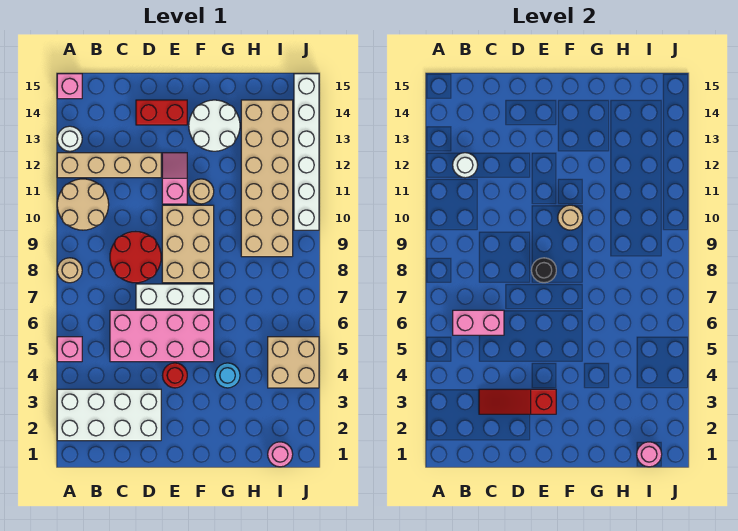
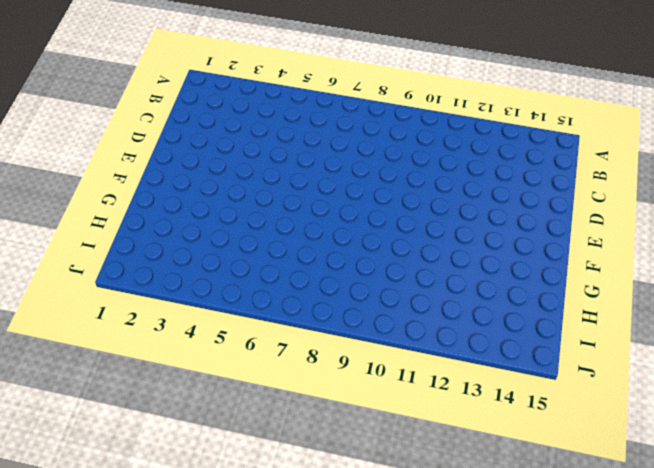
none -> white brick A2:D3 level 1
none -> pink brick A5 level 1
none -> tan round brick A8 level 1

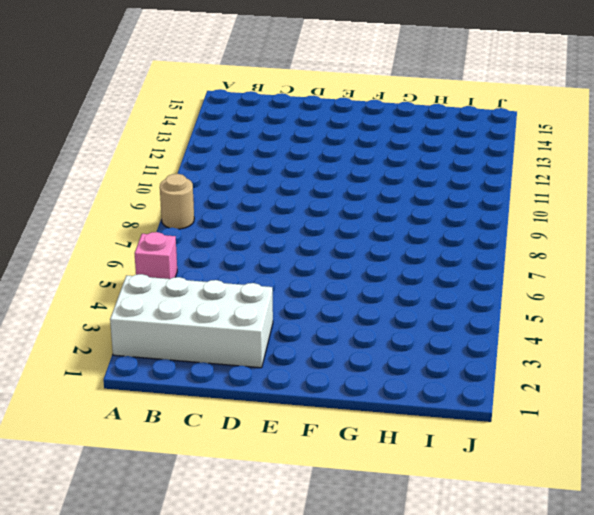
none -> tan round brick A10:B11 level 1
none -> tan brick A12:D12 level 1
none -> white round brick A13 level 1

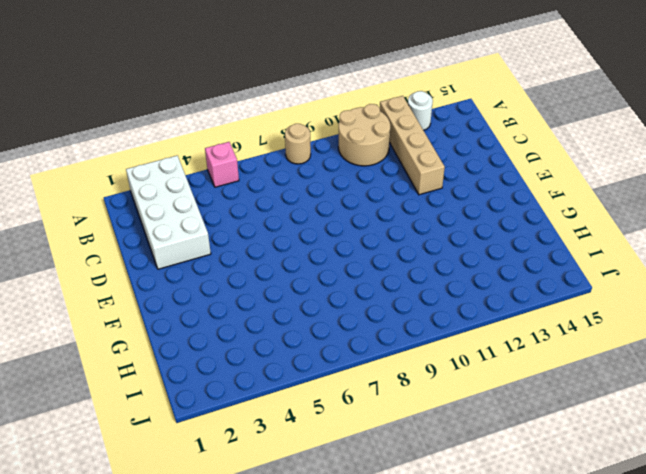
none -> pink brick A15 level 1
none -> pink brick C5:F6 level 1
none -> red round brick C8:D9 level 1

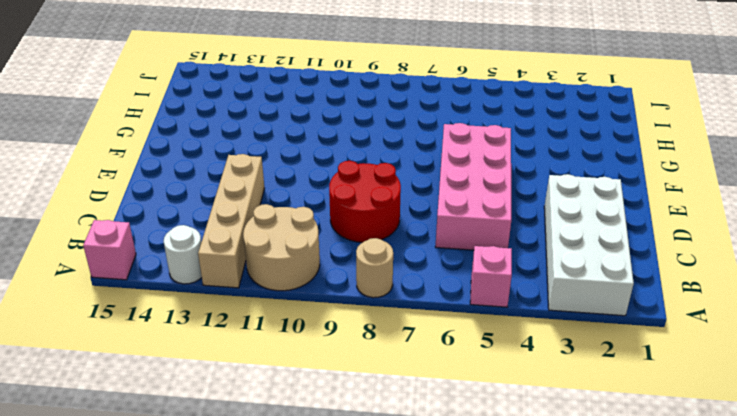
none -> white brick D7:F7 level 1
none -> red brick D14:E14 level 1
none -> red round brick E4 level 1

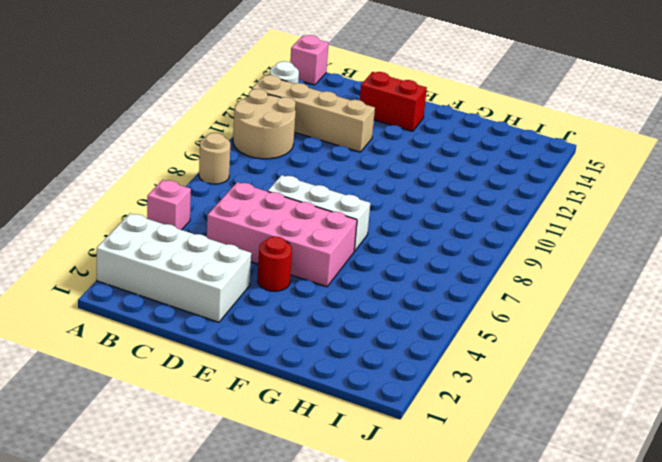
none -> red round brick C8:D9 level 1
none -> tan brick E8:F10 level 1
none -> pink slope E11:E12 level 1 top 11

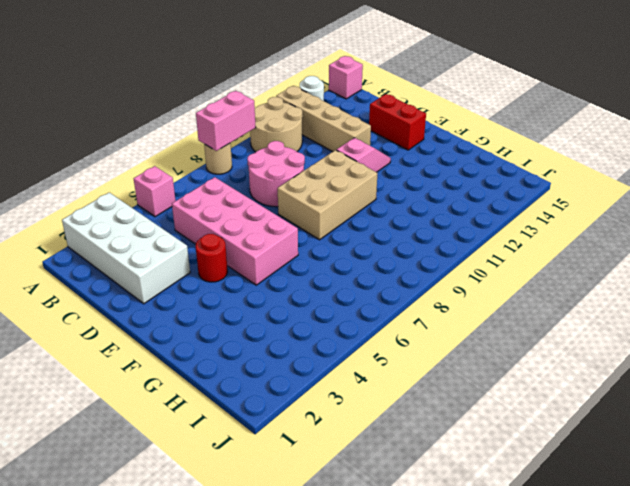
pink brick A8:A9 level 2 -> pink brick B6:C6 level 2
pink round brick C8:D9 level 1 -> red round brick C8:D9 level 1
none -> white brick D7:F7 level 1
none -> tan round brick F11 level 1
none -> white round brick F13:G14 level 1

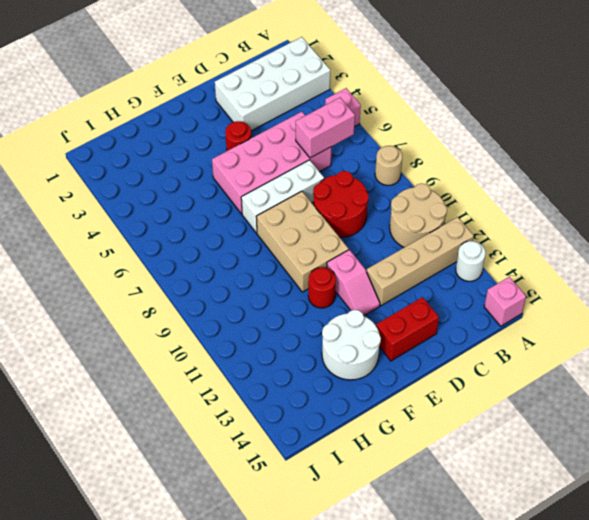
red round brick F11 level 1 -> tan round brick F11 level 1
none -> cyan round brick G4 level 1
none -> tan brick H9:I14 level 1
none -> pink round brick I1 level 1

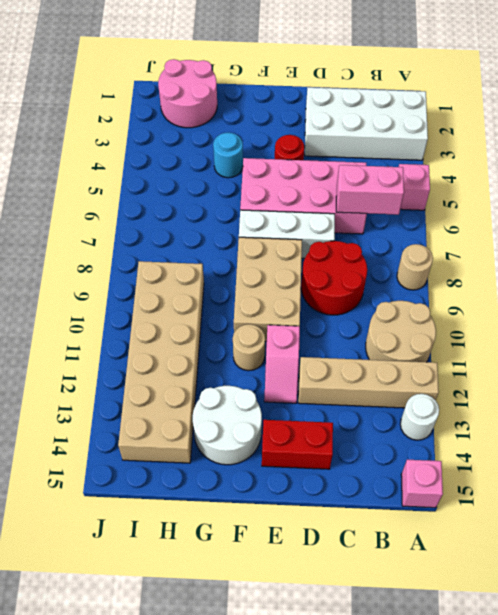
pink round brick H1:I2 level 1 -> pink round brick I1 level 1
none -> tan brick I4:J5 level 1
none -> white brick J10:J15 level 1
none -> white round brick B12 level 2

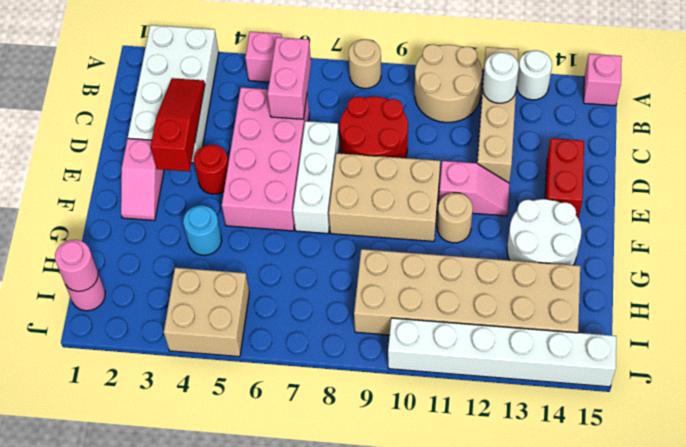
pink slope E2:F2 level 1 top E -> none
none -> black round brick E8 level 2
none -> tan round brick F10 level 2

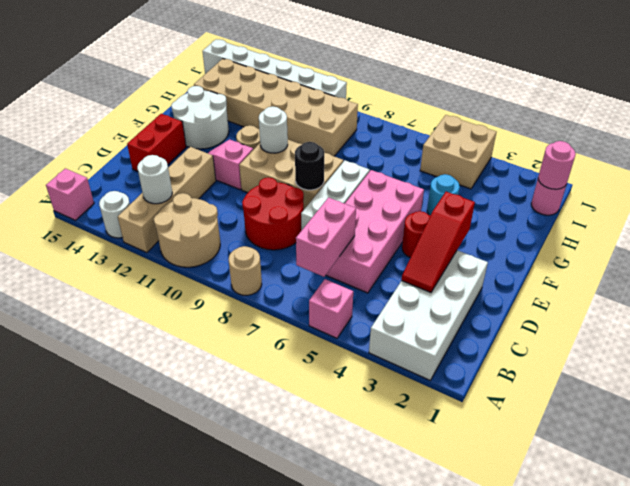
white round brick F10 level 2 -> tan round brick F10 level 2

